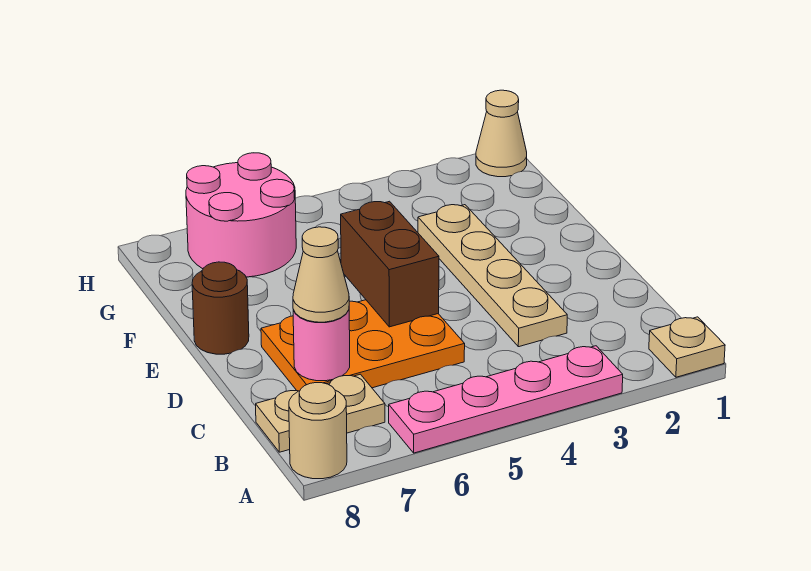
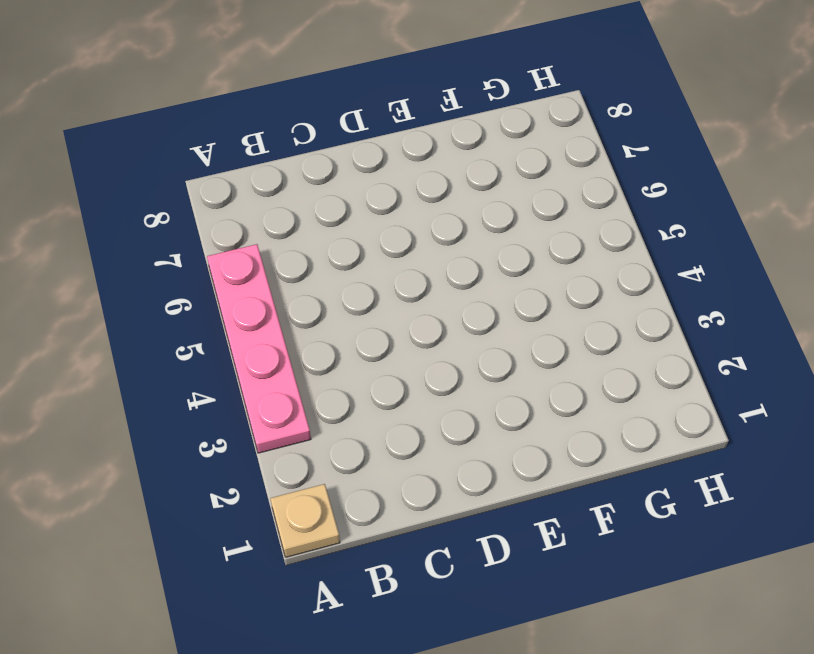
none -> tan round brick A8 level 1
none -> tan plate B7:B8 level 1
none -> tan plate C3:F3 level 1

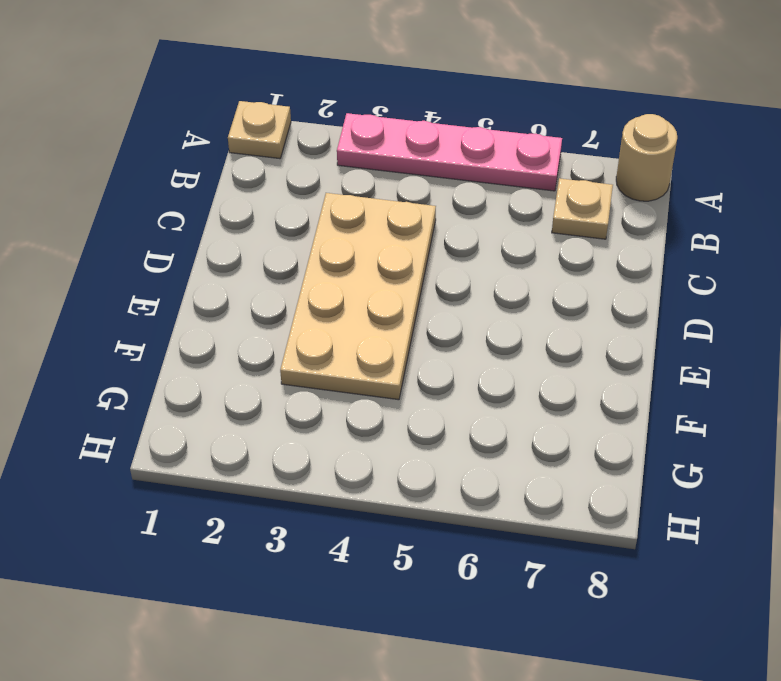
tan plate B7 level 1 -> tan plate B7:B8 level 1
tan plate C3:F4 level 1 -> tan plate C3:F3 level 1
none -> orange plate C5:D7 level 1
none -> brown round brick E8 level 1
none -> pink round brick G6:H7 level 1

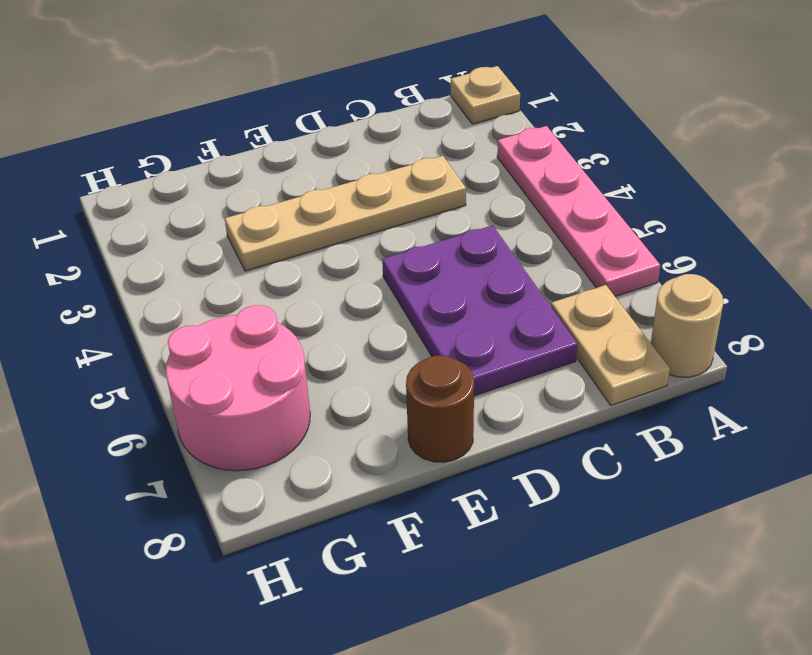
purple plate C5:D7 level 1 -> orange plate C5:D7 level 1
none -> tan cone H1 level 1
none -> pink round brick C7 level 2
none -> brown brick D5:E5 level 2

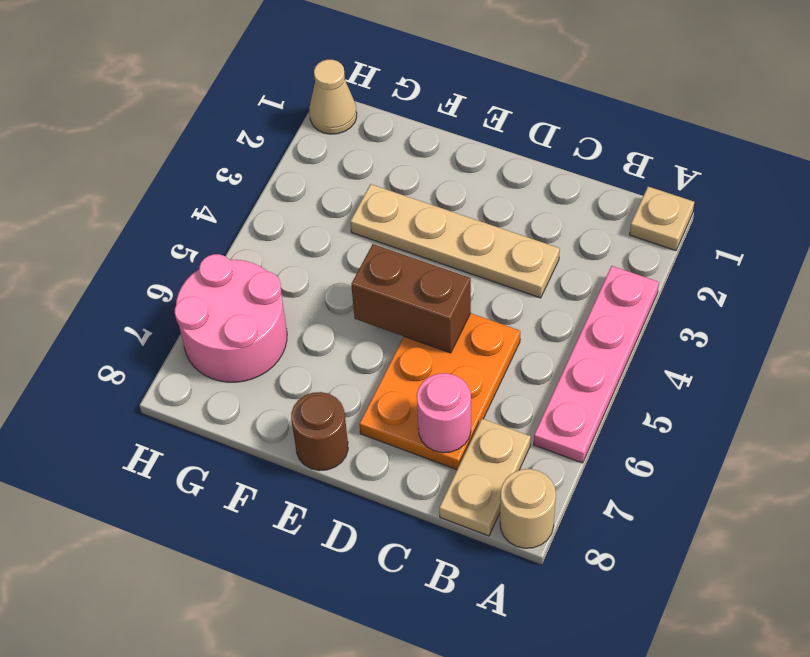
none -> tan cone C7 level 3

